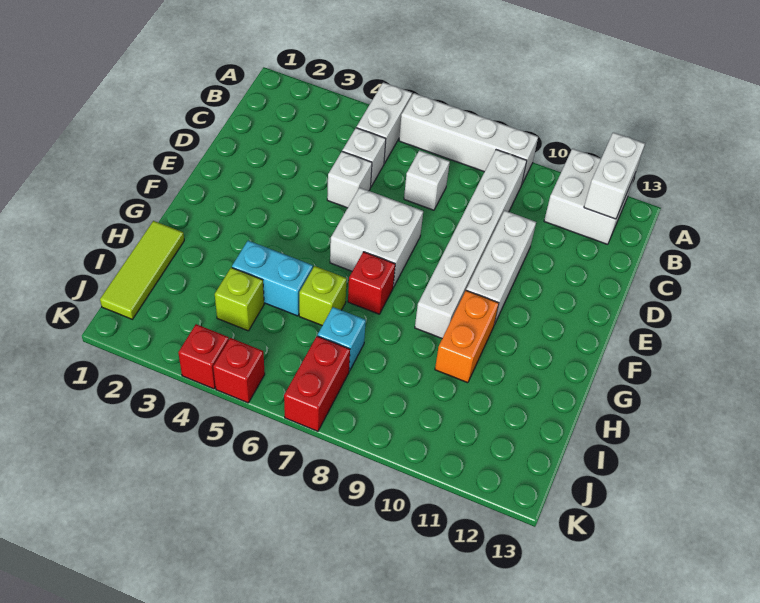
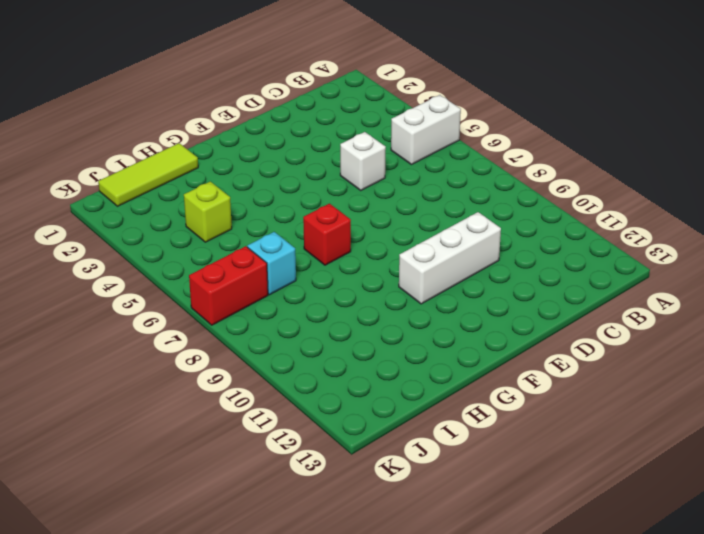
none -> white brick A6:A9 level 1
none -> white brick A11:B12 level 1
none -> white brick B9:G9 level 1

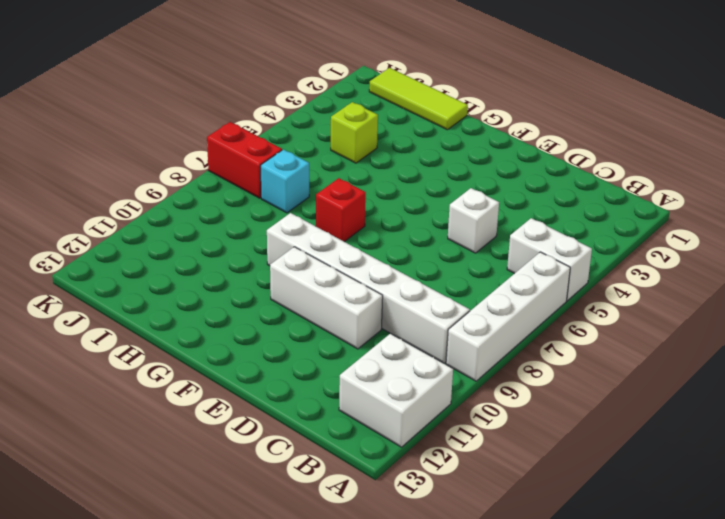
none -> white brick C5 level 1
none -> white brick C7 level 1
none -> white brick E6:F7 level 1

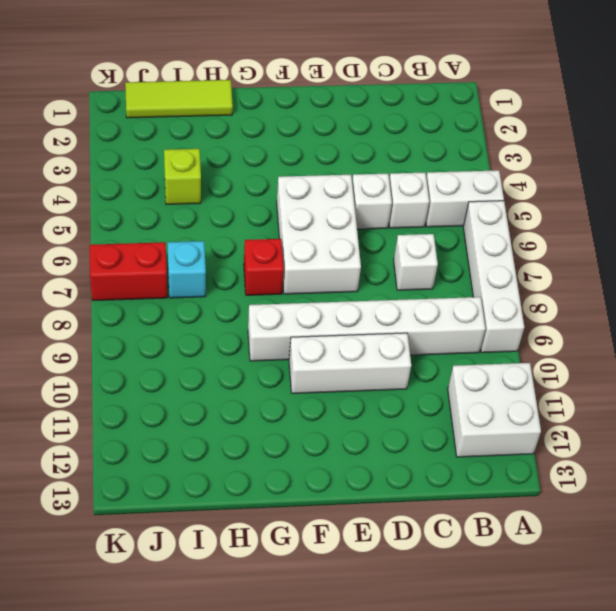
white brick E5:F7 level 1 -> white brick E6:F7 level 1
none -> orange brick G10:H10 level 1
none -> cyan brick H4:H5 level 1
none -> lime brick H6 level 1

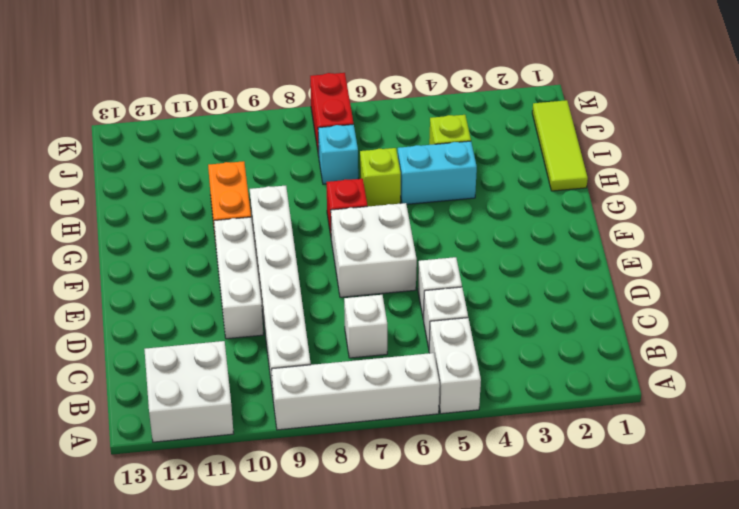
none -> red brick K4 level 1
none -> red brick K5 level 1
none -> white brick A12:B12 level 2

